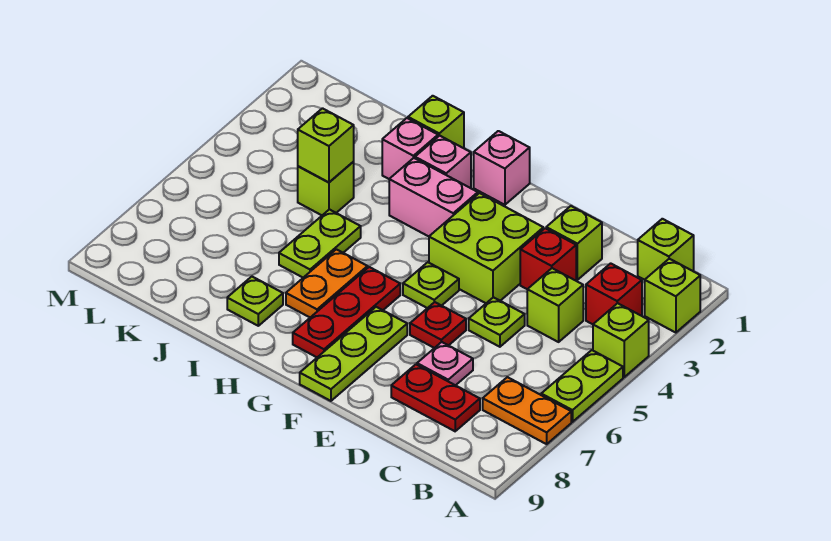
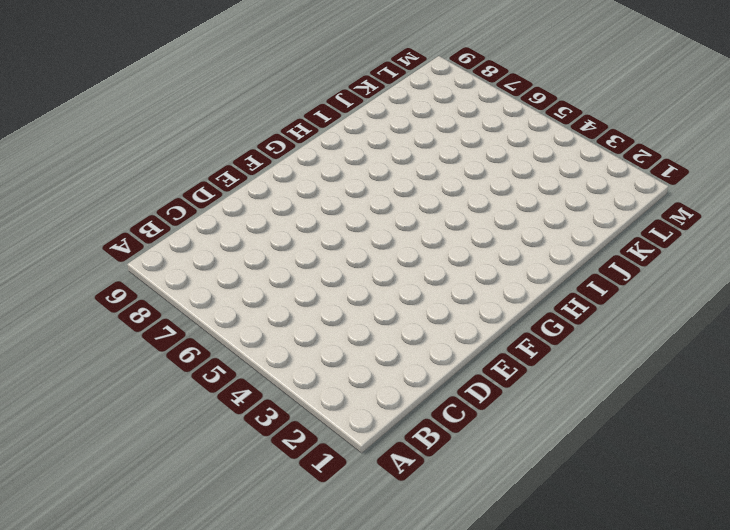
none -> lime brick A2 level 1
none -> lime brick A4 level 1
none -> lime plate A5:A6 level 1

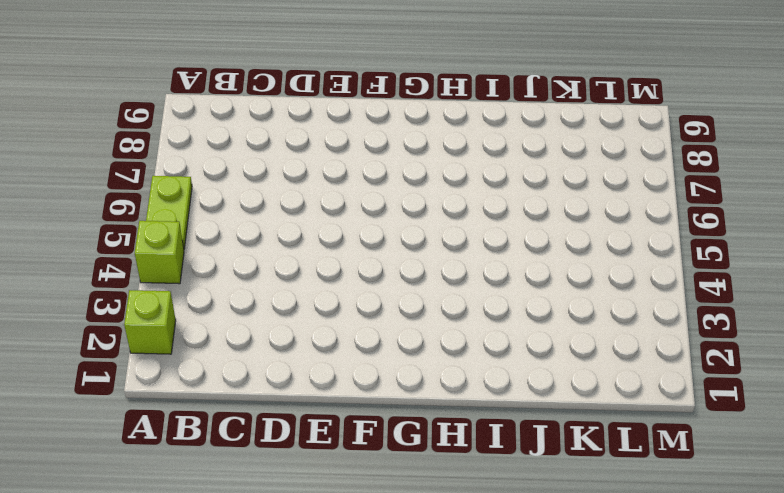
none -> orange plate A7:B7 level 1
none -> lime brick B1 level 1
none -> red brick B3 level 1

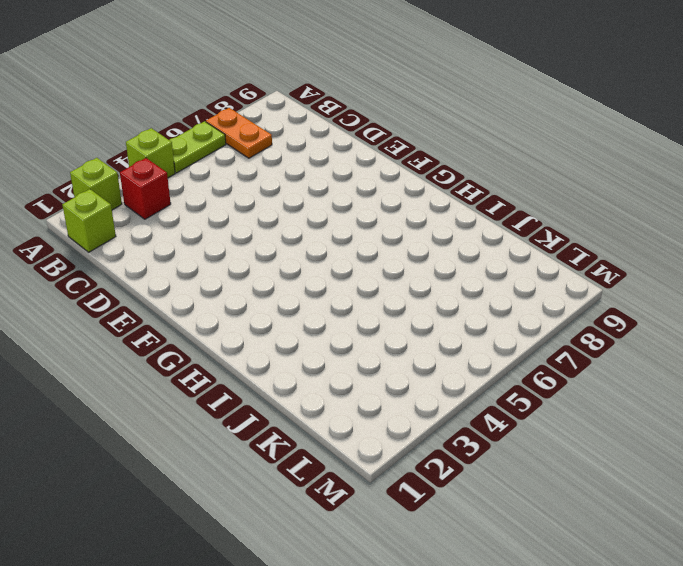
none -> lime brick C4 level 1
none -> red plate C8:D8 level 1
none -> lime brick D2 level 1

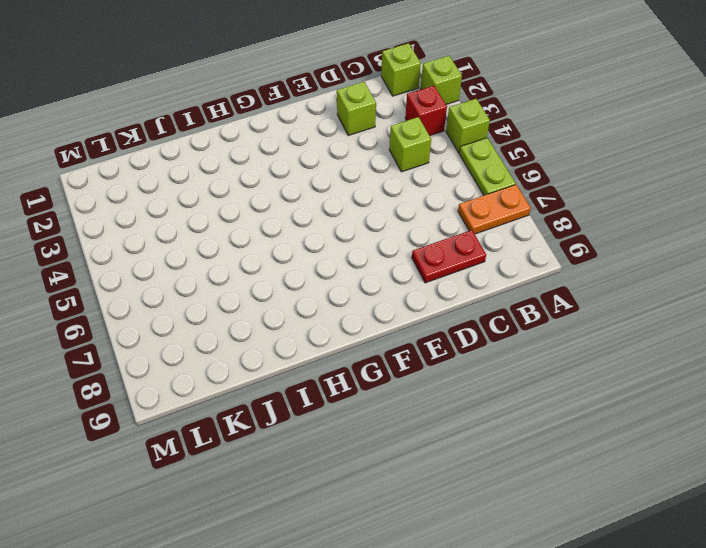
none -> red brick D3 level 1
none -> lime plate D5 level 1
none -> pink plate D7 level 1

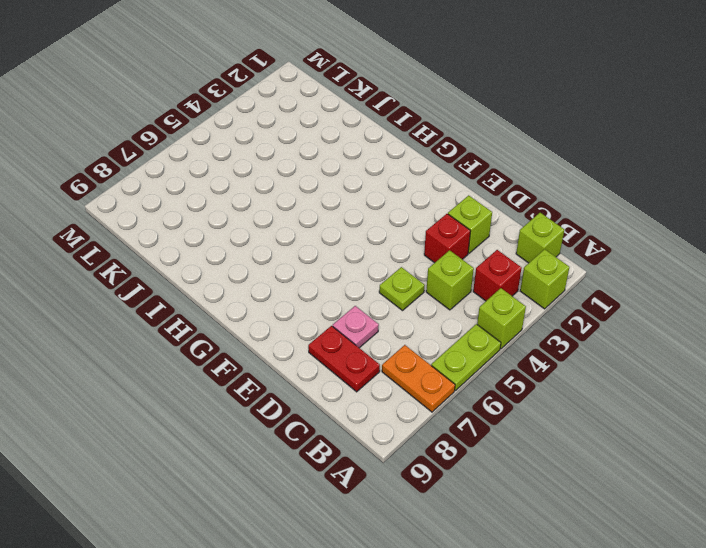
none -> lime brick E3:F4 level 1
none -> red plate E6 level 1
none -> lime plate F5 level 1

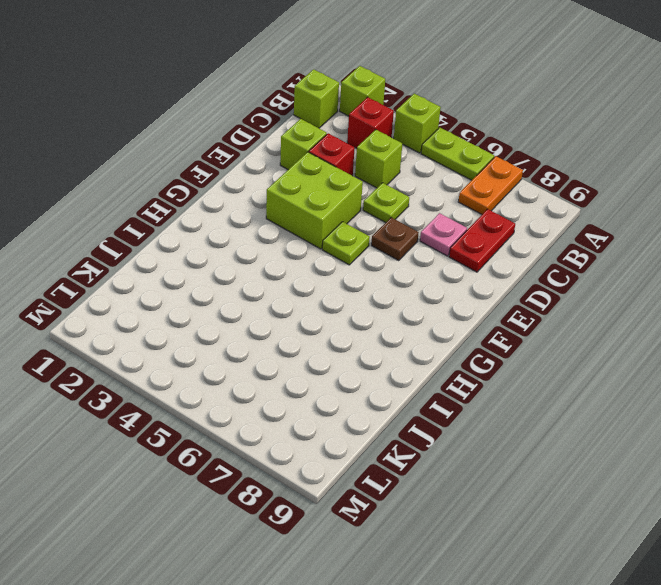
brown plate E6 level 1 -> red plate E6 level 1
none -> lime plate F7:F9 level 1
none -> pink brick G1 level 1
none -> pink brick G3:H3 level 1

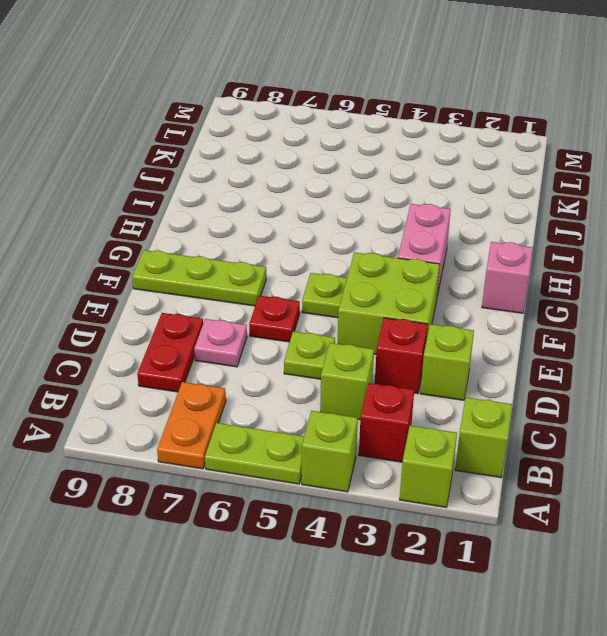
none -> red plate G6:G8 level 1
none -> pink brick H2 level 1
none -> orange plate H6:H7 level 1

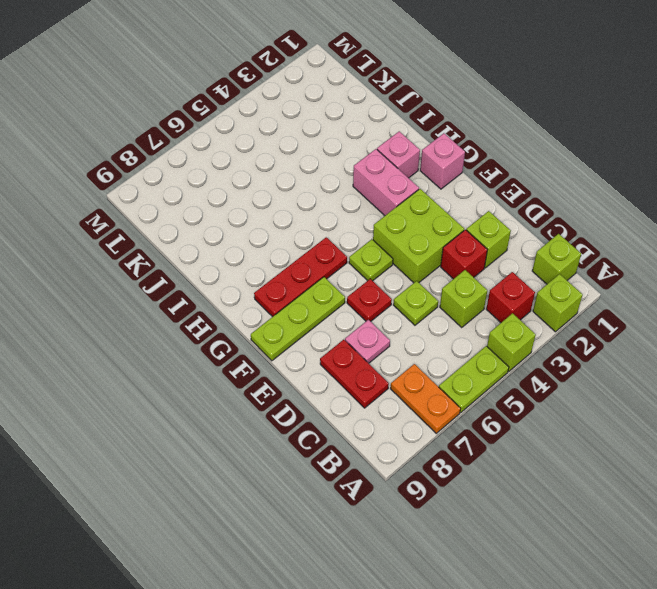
none -> orange plate H6:H7 level 1
none -> lime brick I1 level 1
none -> pink brick I2 level 1

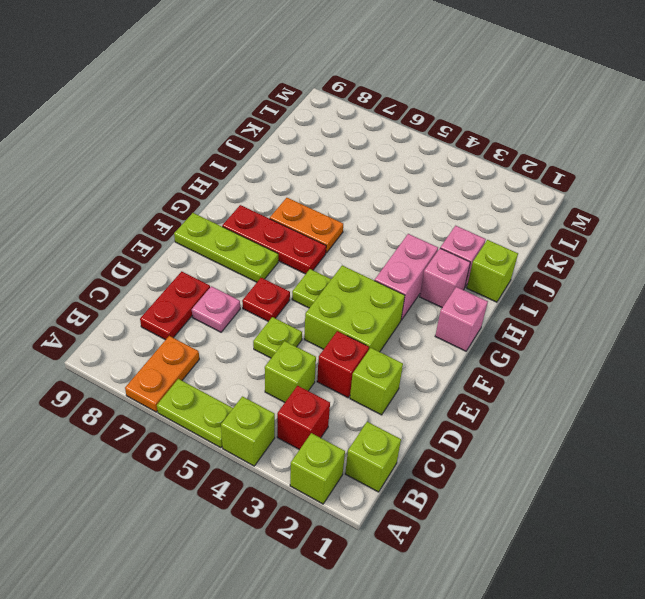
none -> lime plate I5:I6 level 1
none -> lime plate I8 level 1
none -> lime brick J4 level 1

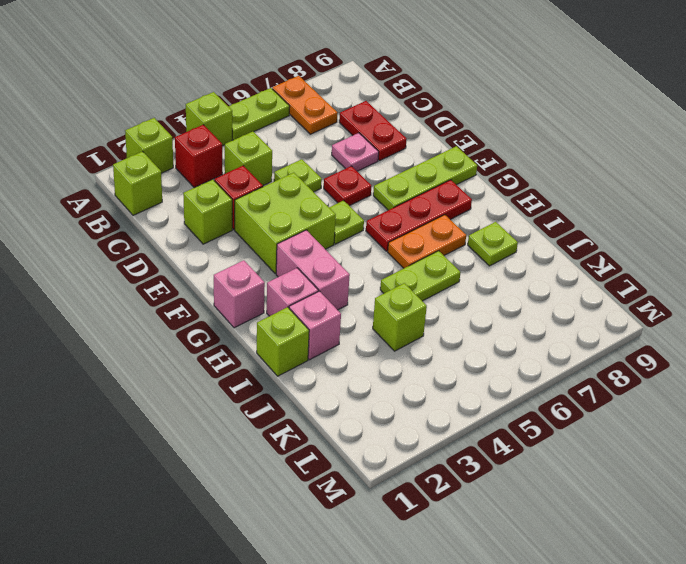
none -> lime brick J4 level 2

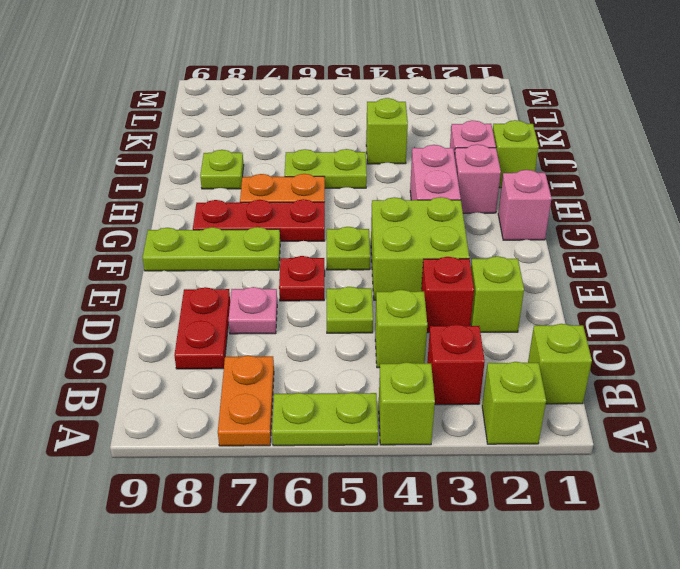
none -> lime brick J4 level 2

